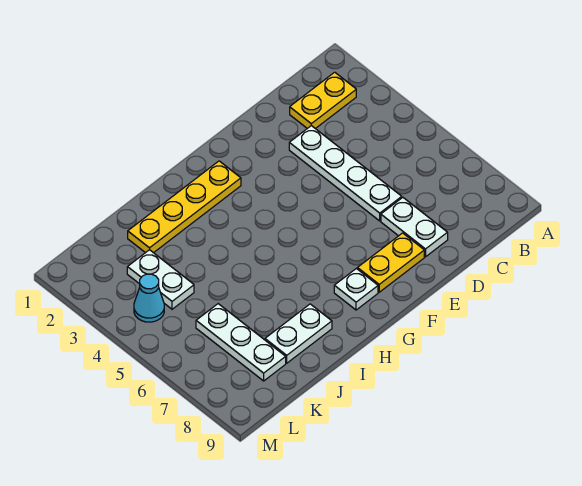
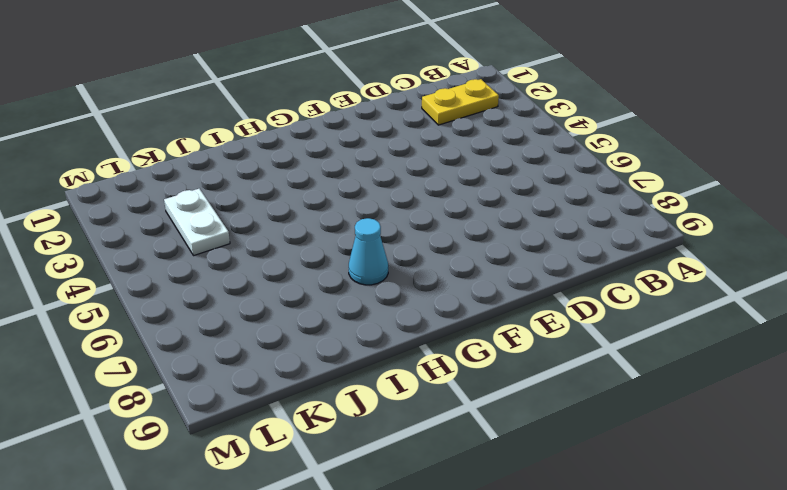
cyan cone H7 level 1 -> cyan cone L4 level 1
none -> white plate D3:D6 level 1
none -> white plate D7:D8 level 1

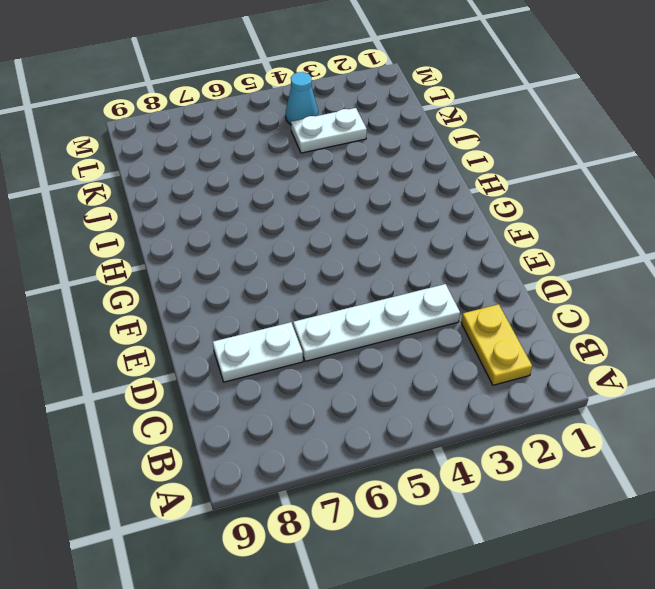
none -> yellow plate E8:F8 level 1
none -> yellow plate G2:J2 level 1

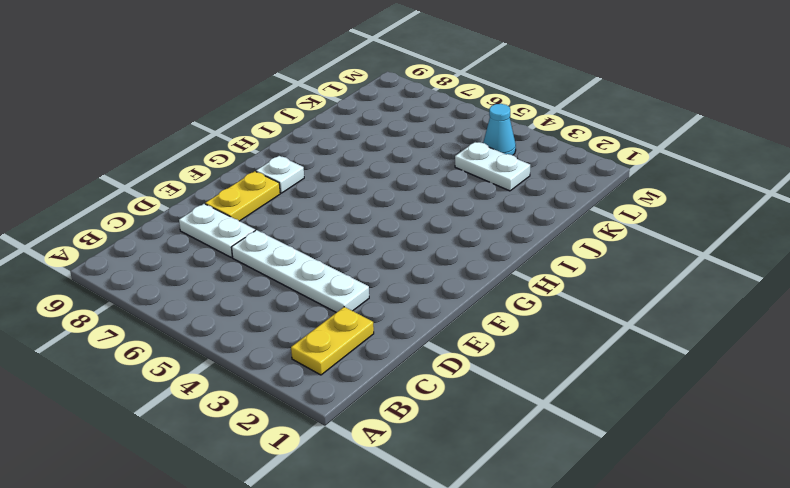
none -> yellow plate G2:J2 level 1
none -> white plate I8:J8 level 1

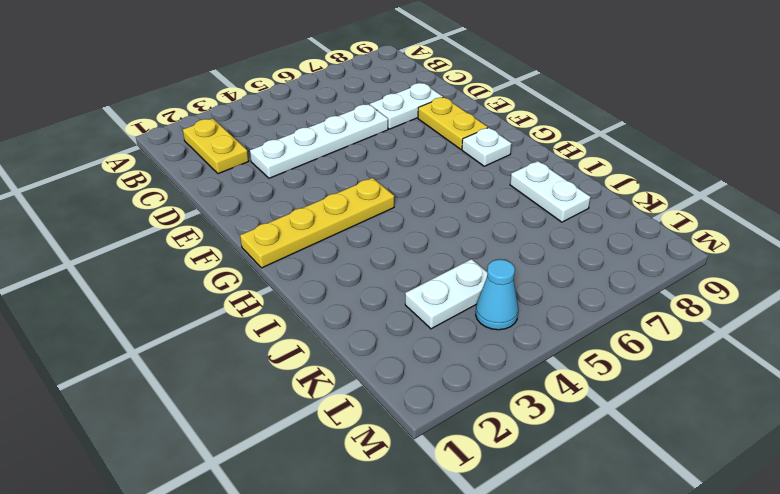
yellow plate G1:G4 level 1 -> yellow plate G2:J2 level 1
none -> white plate K6:K8 level 1

